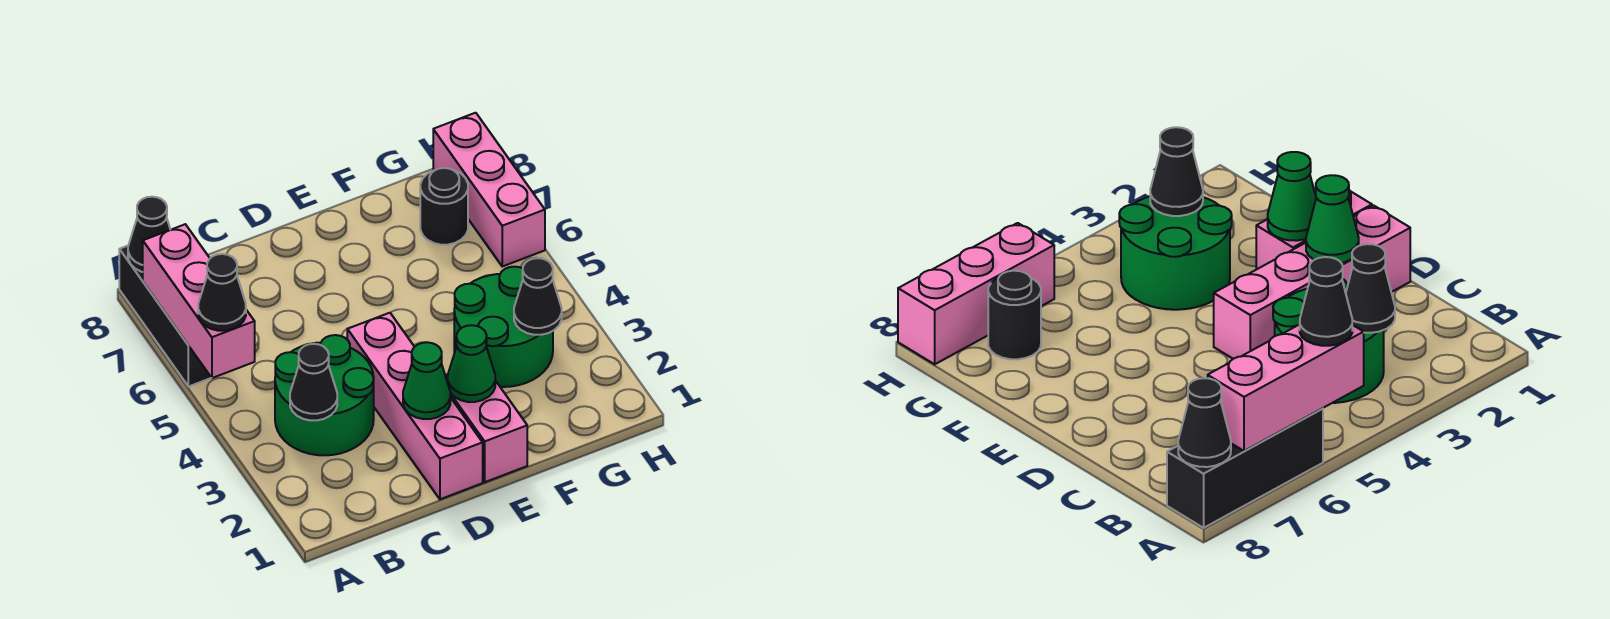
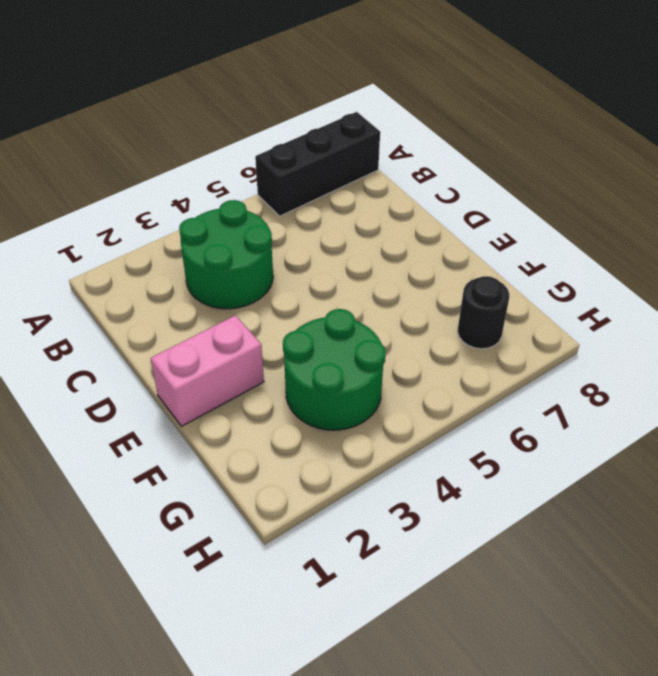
none -> pink brick D1:D4 level 1
none -> pink brick H6:H8 level 1
none -> pink brick A5:A7 level 2

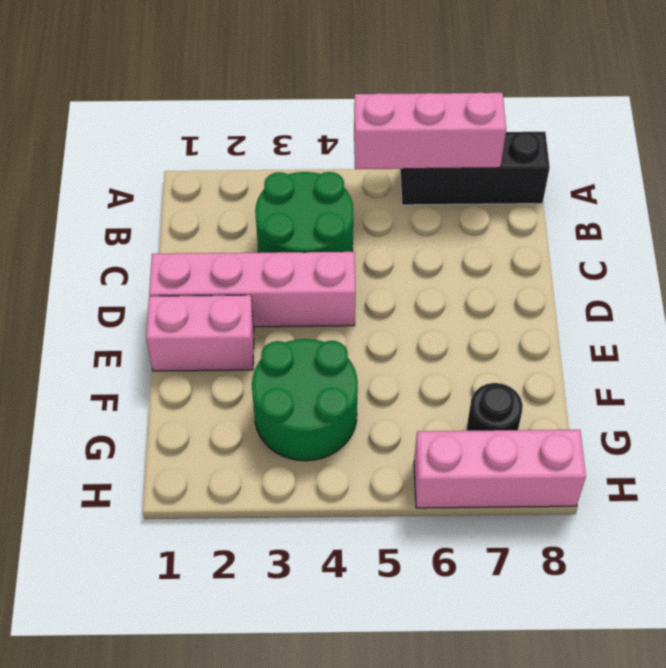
none -> black cone A8 level 2
none -> black cone B3 level 2
none -> green cone D2 level 2

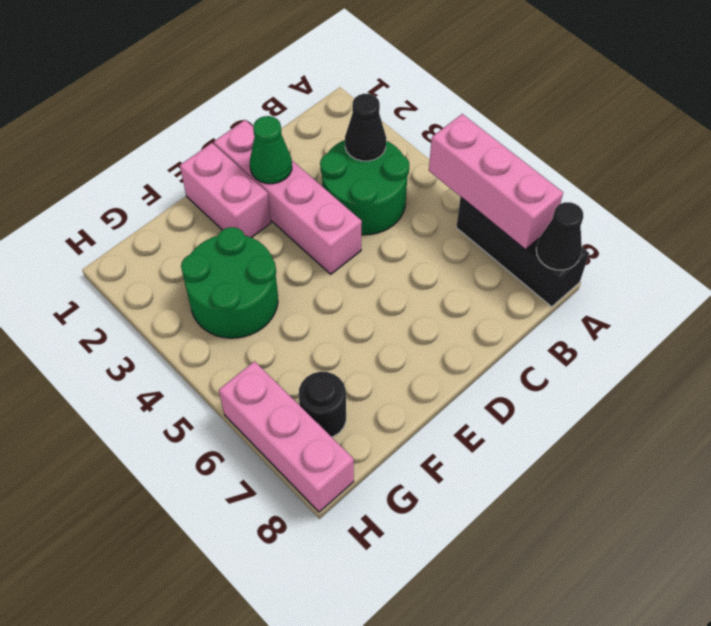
none -> green cone E2 level 2
none -> black cone G3 level 2
none -> black cone A5 level 3

